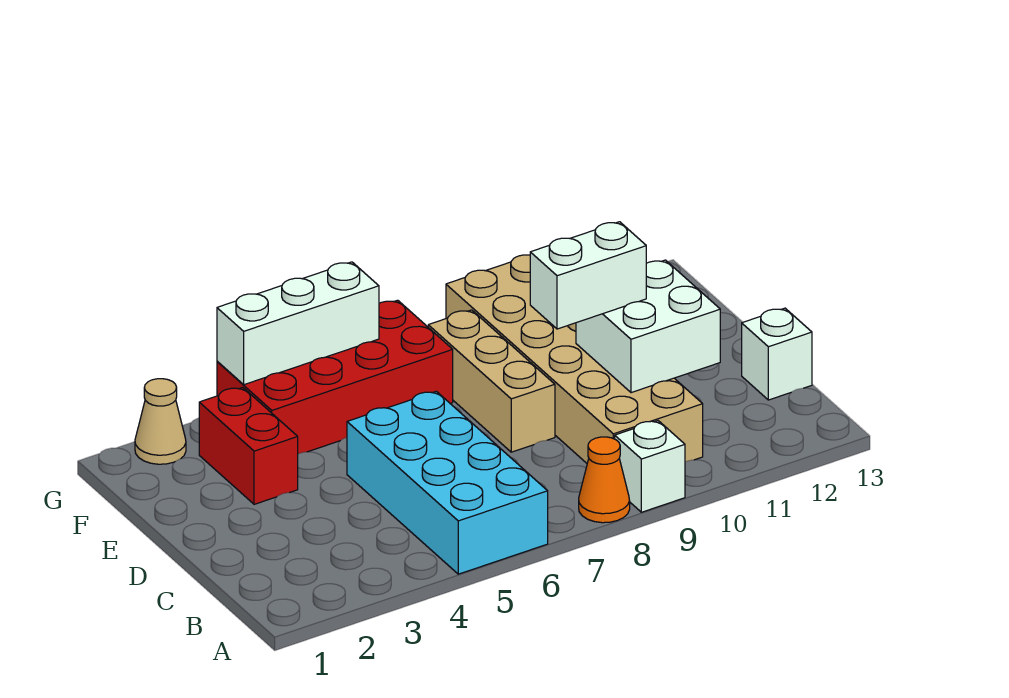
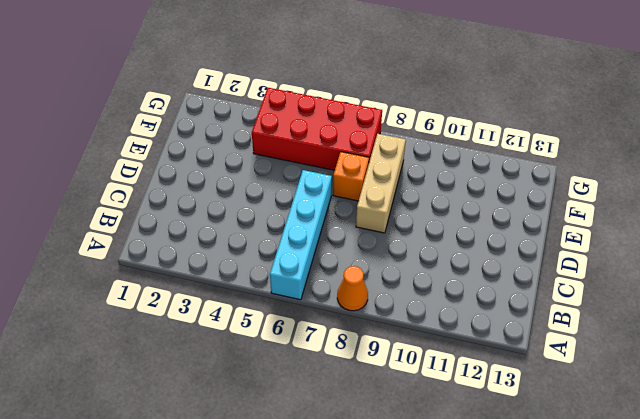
cyan brick A6:D6 level 1 -> cyan brick A5:D6 level 1
orange brick E7 level 1 -> none
none -> white brick A9 level 1
none -> tan brick B9:G10 level 1
none -> white brick C13 level 1

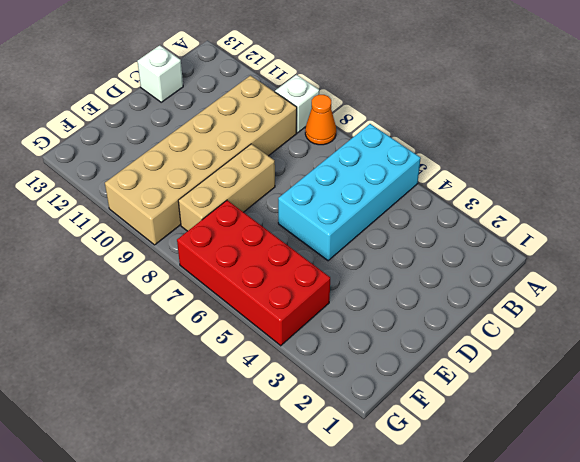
none -> red brick E3:F3 level 1
none -> tan cone G2 level 1
none -> white brick C10:D11 level 2

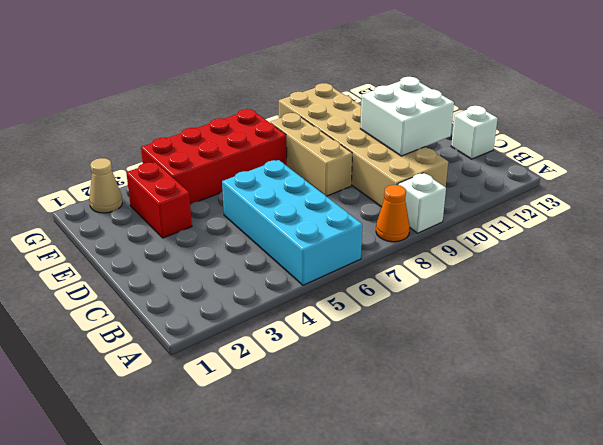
none -> white brick G4:G6 level 2
none -> white brick D9:D10 level 3

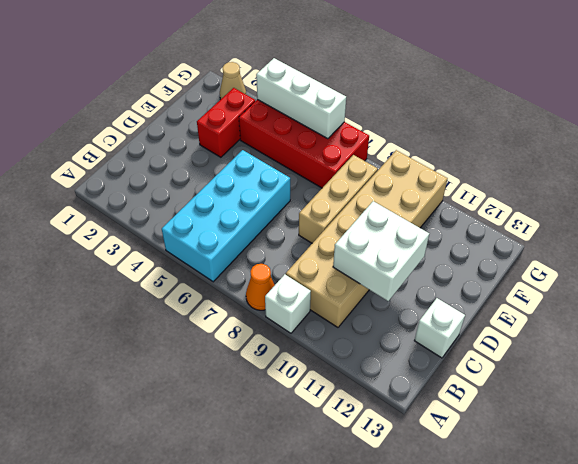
none -> white brick D9:D10 level 3

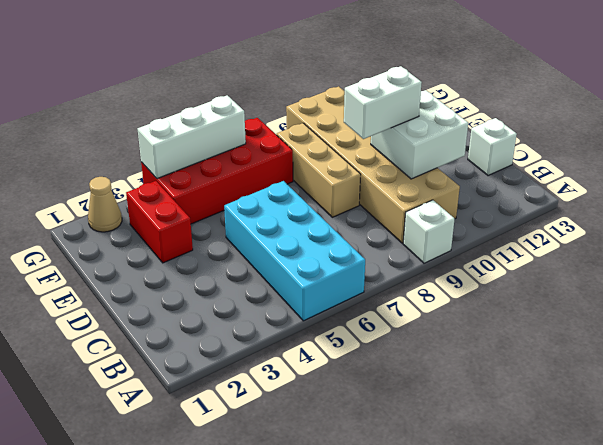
none -> orange cone A8 level 1

